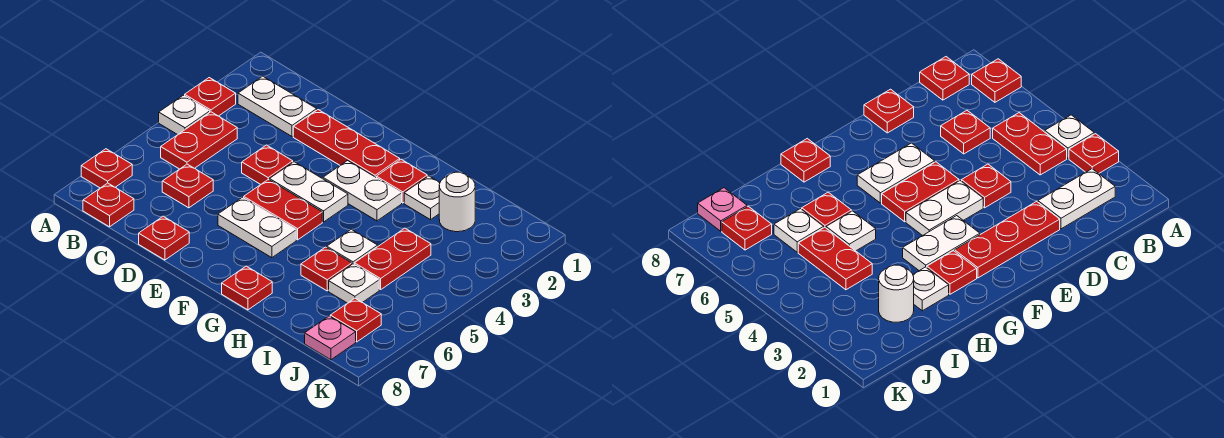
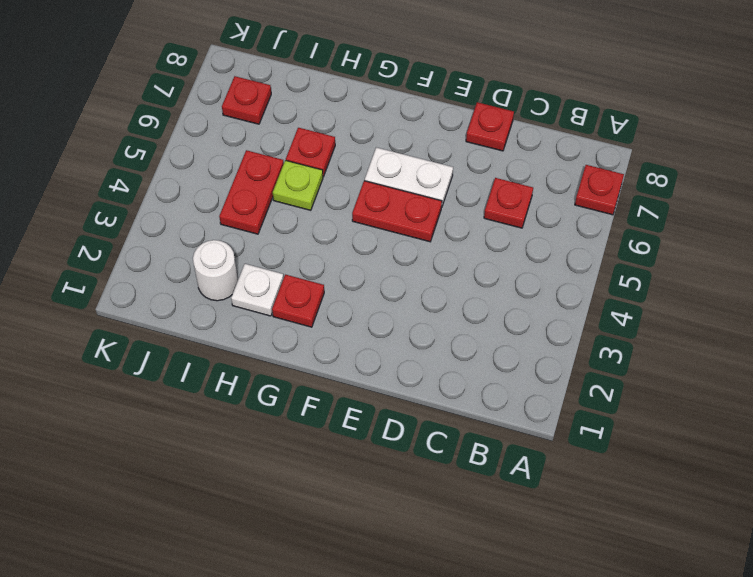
lime plate H5 level 1 -> white plate H5 level 1
none -> red plate A3 level 1
none -> white plate A4 level 1
none -> white plate B2:C2 level 1

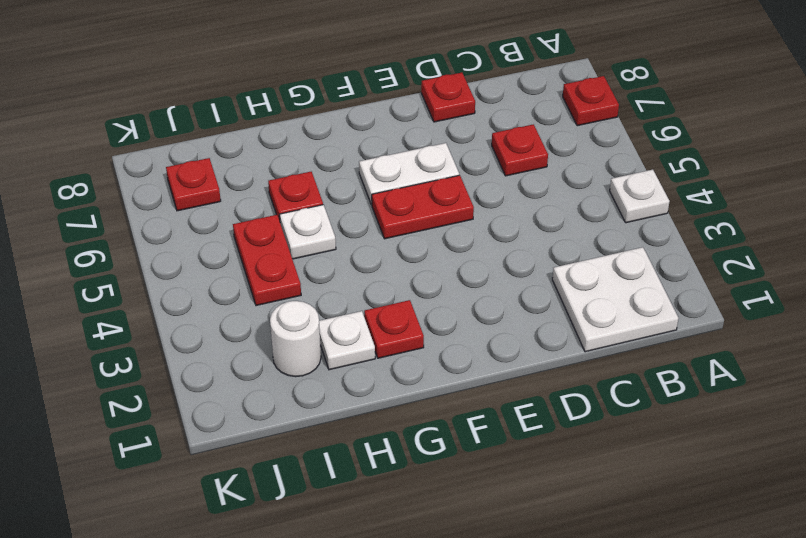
white plate B1:C2 level 1 -> white plate B2:C2 level 1
none -> red plate A3 level 1
none -> red plate B4:B5 level 1
none -> red plate B8 level 1

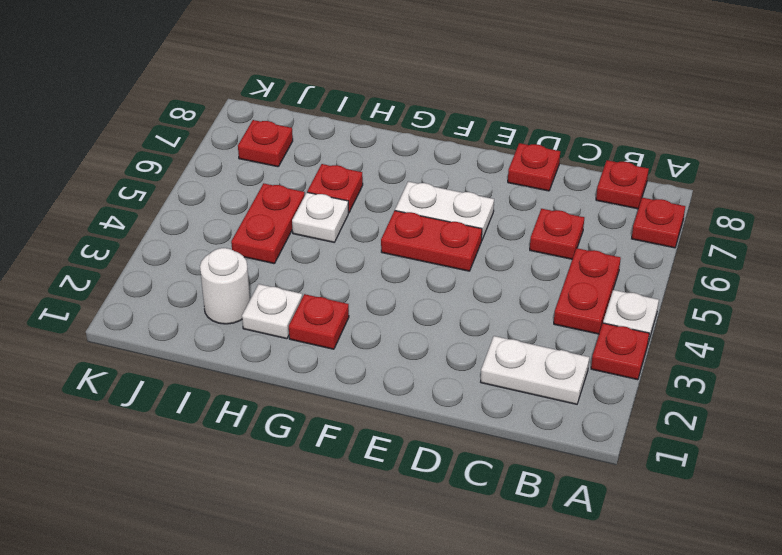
none -> red plate D2:F2 level 1
none -> red plate D4 level 1
none -> white plate E4:F4 level 1

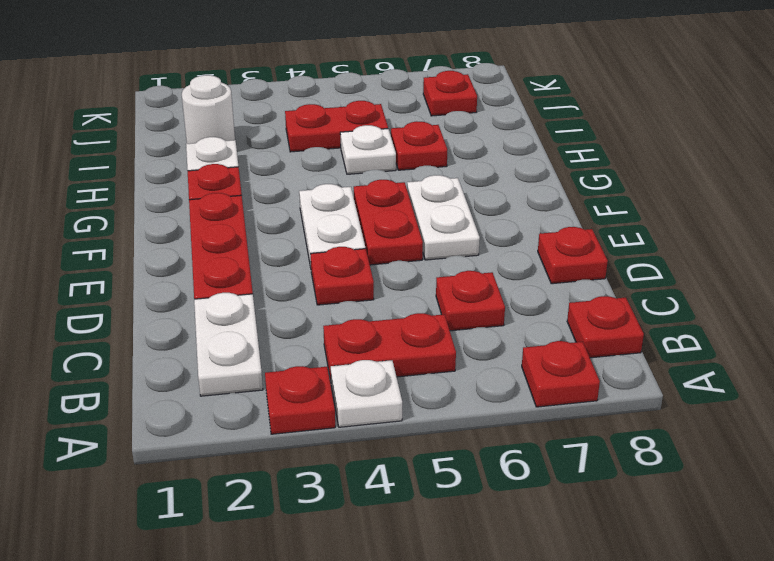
none -> white plate F3:G3 level 1
none -> red plate G8 level 1
none -> white plate I6 level 1

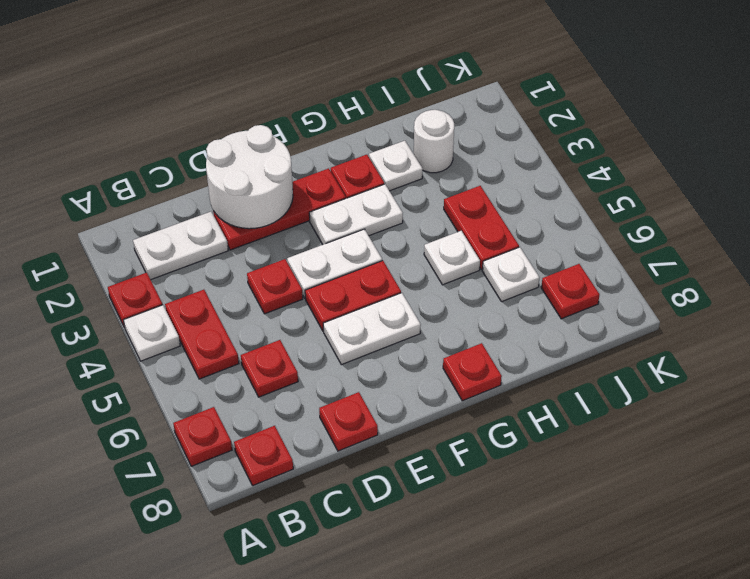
white round brick D1:E2 level 2 -> none
none -> red plate H6 level 1
none -> pink plate J8 level 1

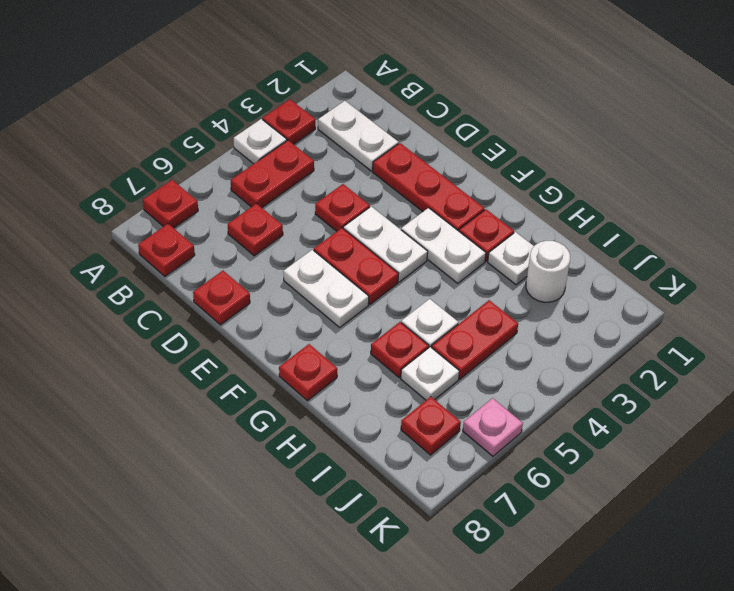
pink plate K6 level 1 -> pink plate J8 level 1

